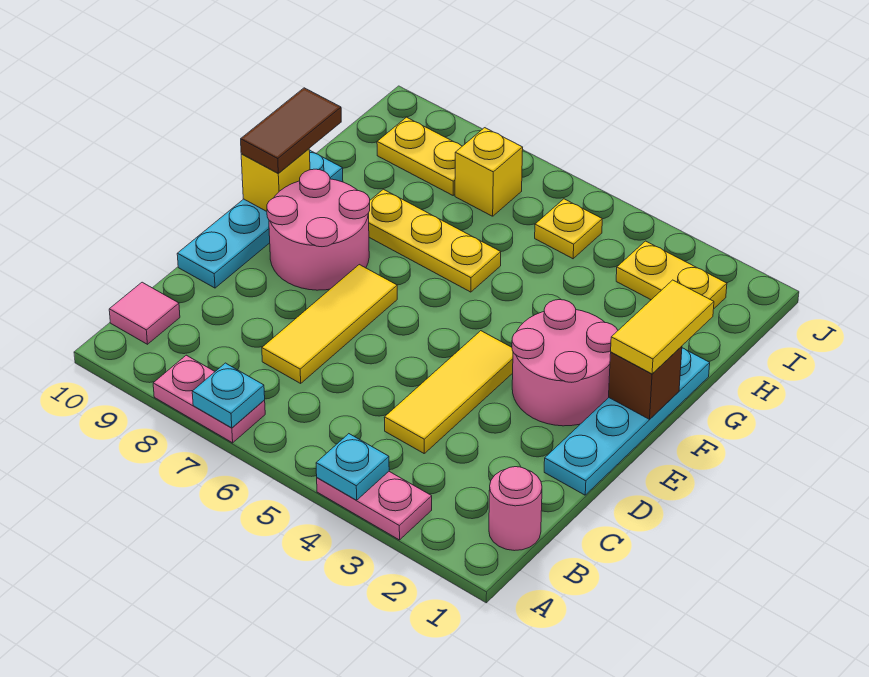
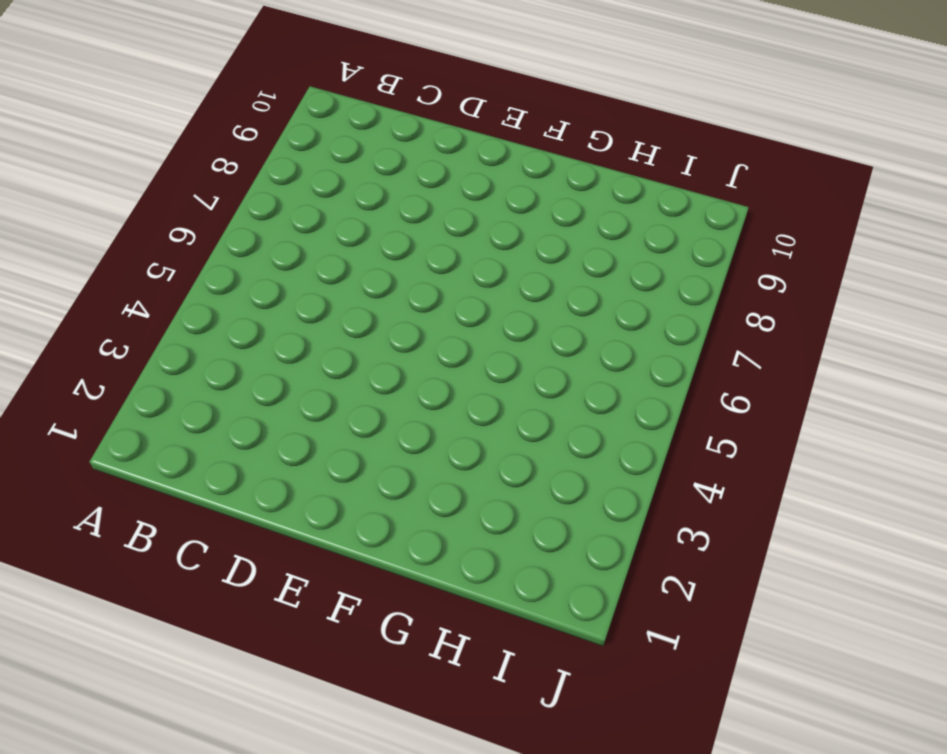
none -> pink plate A3:A4 level 1
none -> pink plate A7:A8 level 1
none -> pink round brick B1 level 1

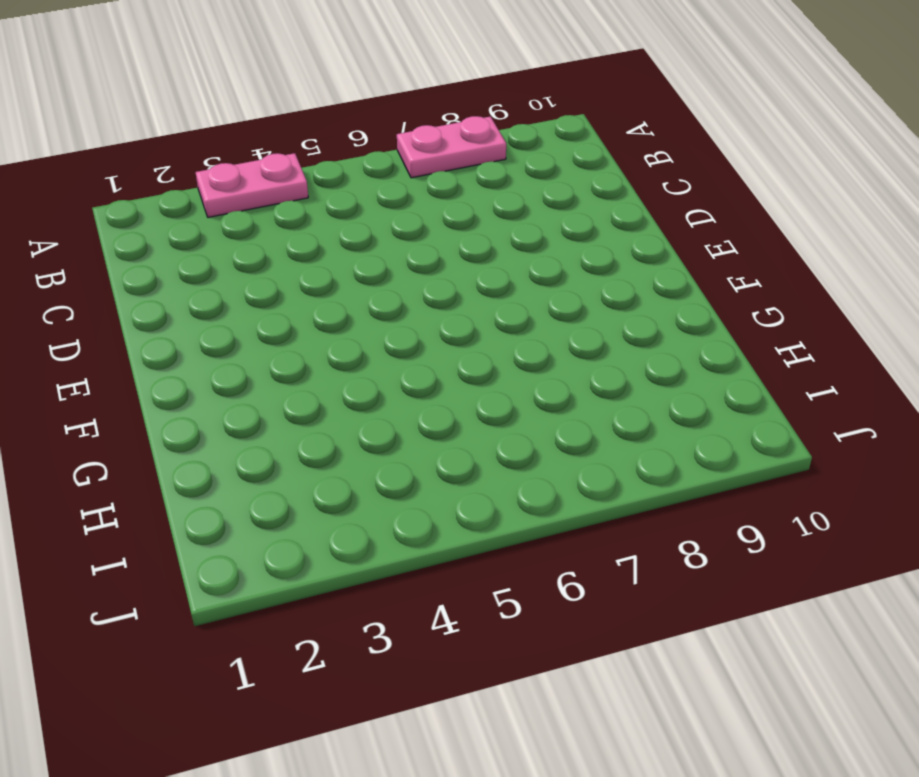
none -> pink round brick B1 level 1
none -> pink tile B10 level 1
none -> yellow tile C4:E4 level 1

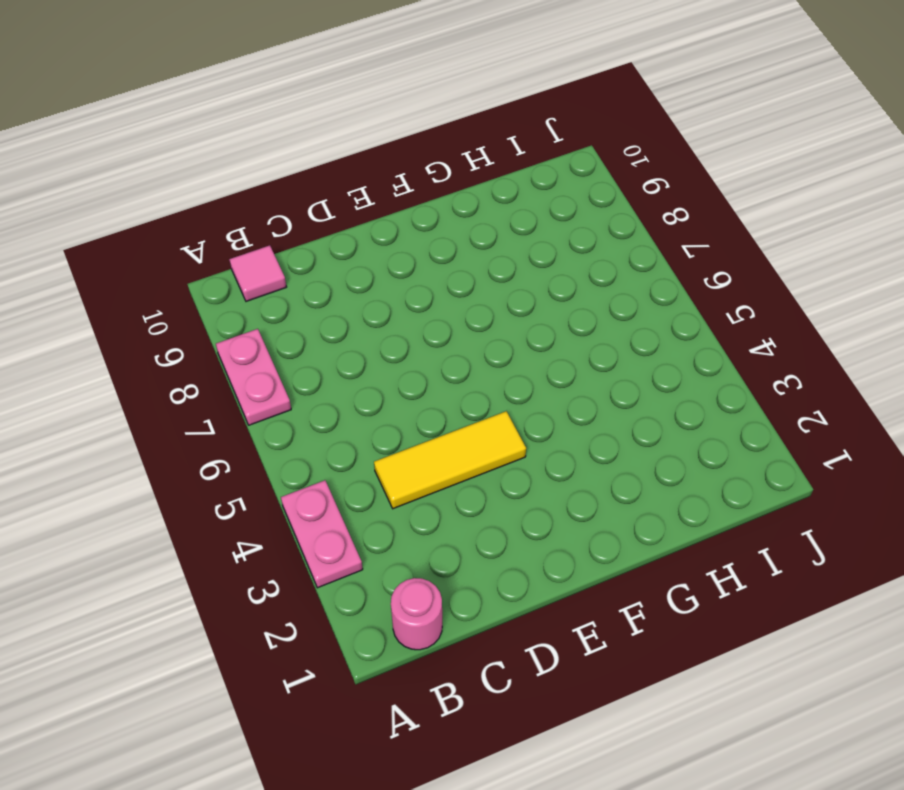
none -> yellow tile C7:E7 level 1
none -> cyan plate D1:G1 level 1
none -> cyan plate D10:G10 level 1

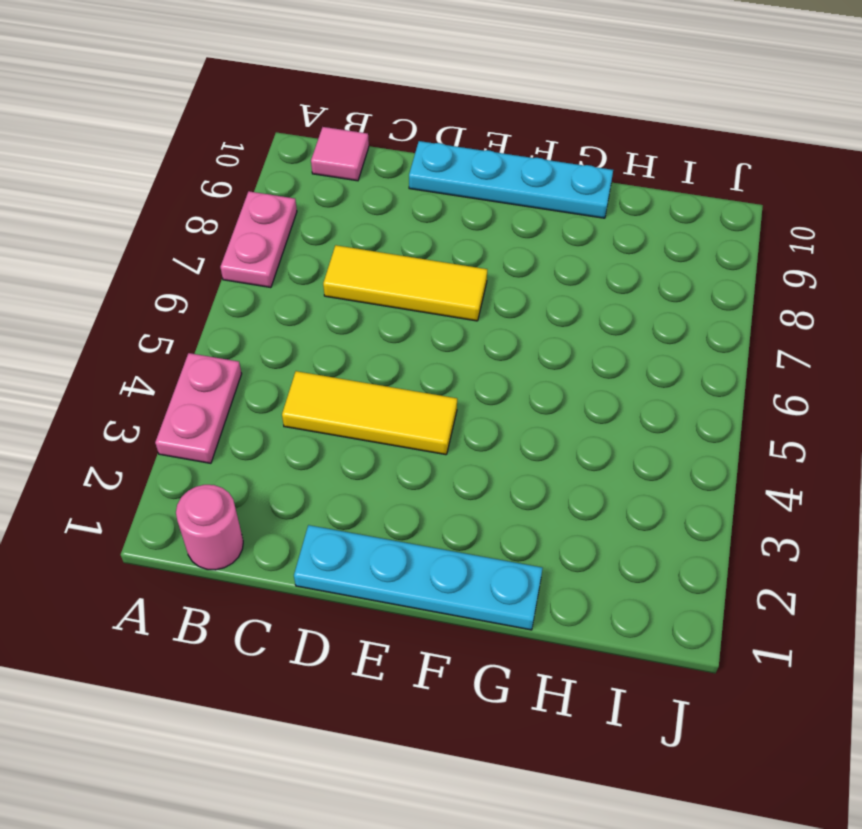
none -> pink round brick E2:F3 level 1
none -> pink round brick E8:F9 level 1
none -> yellow plate G6:G8 level 1

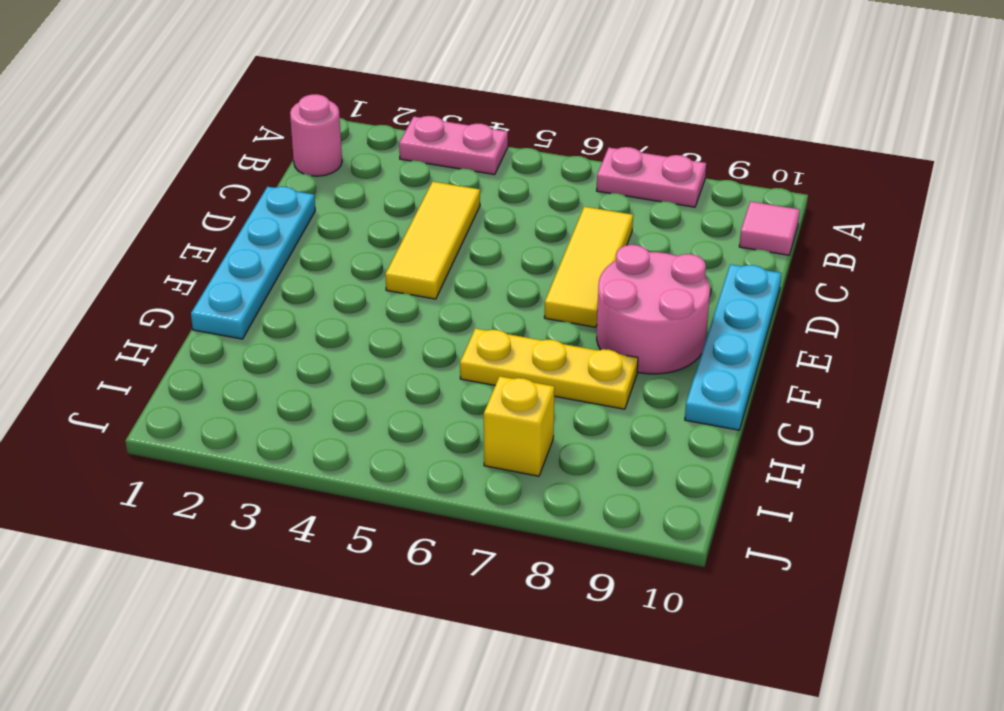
none -> pink round brick E2:F3 level 1
none -> yellow plate I2:I3 level 1
none -> yellow plate I5 level 1

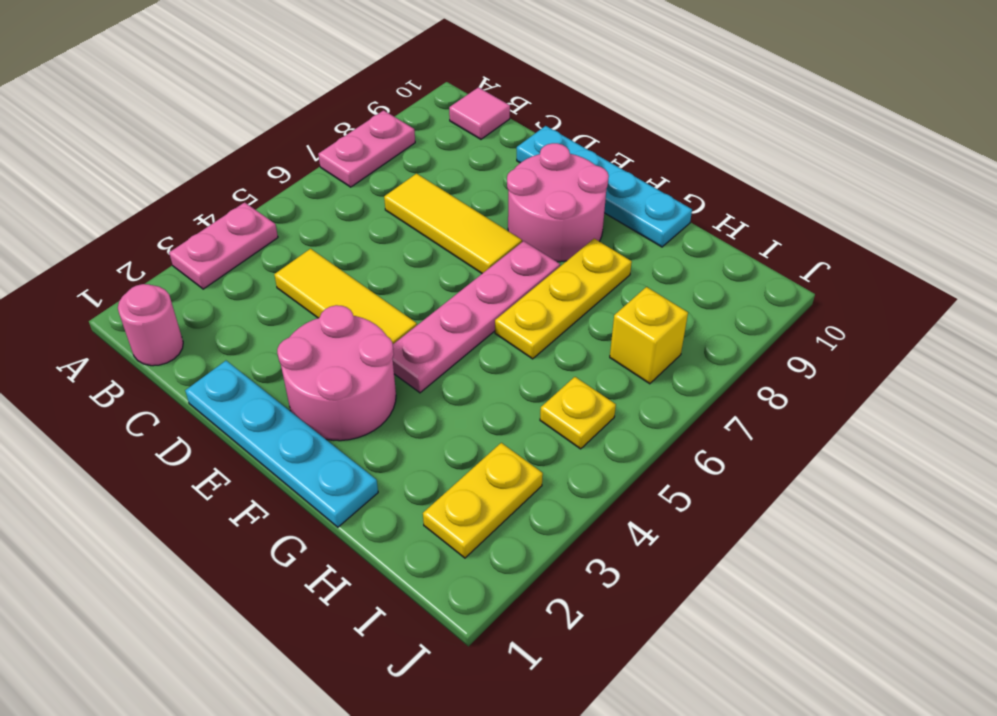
pink plate F4:F7 level 1 -> none
none -> yellow plate I8:I9 level 1
none -> cyan plate A4 level 2
none -> cyan plate A7 level 2

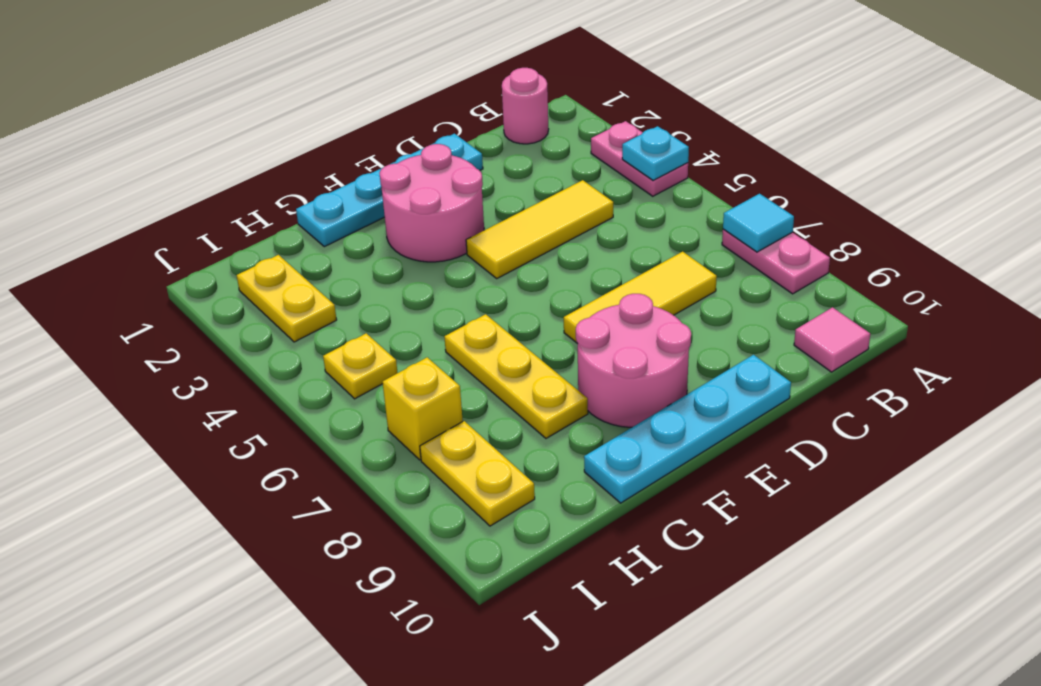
cyan tile A7 level 2 -> cyan plate A7 level 2
none -> brown brick F1 level 2
none -> yellow brick F10 level 2
none -> yellow tile F1:G1 level 3

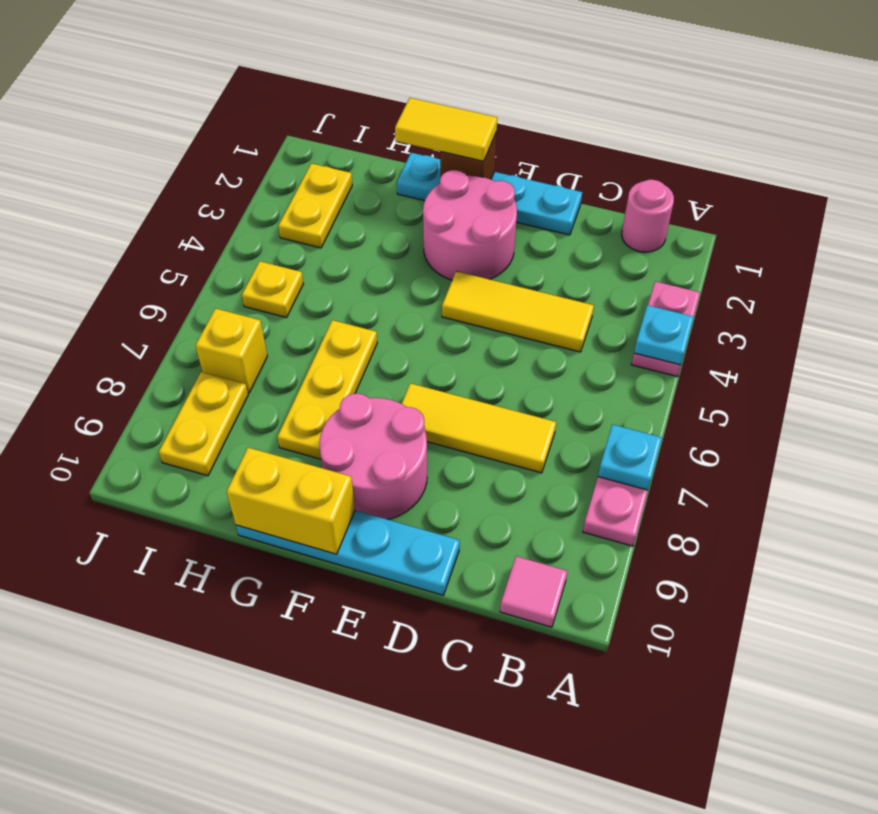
yellow brick F10:G10 level 2 -> yellow brick F10 level 2
none -> brown tile F10:G10 level 3

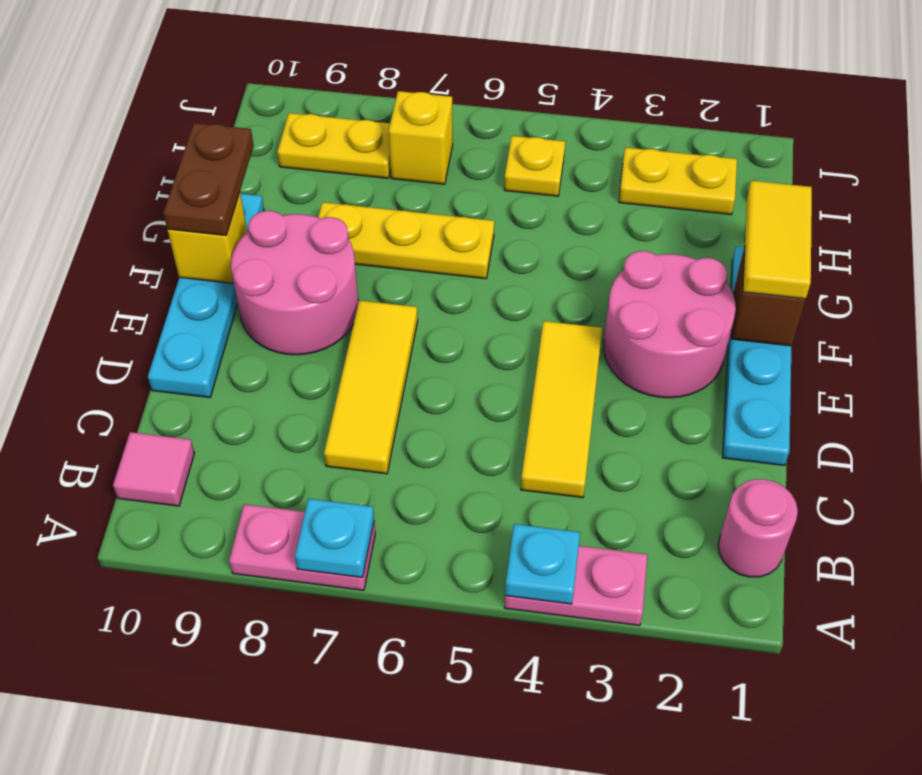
brown plate F10:G10 level 3 -> brown tile F10:G10 level 3

